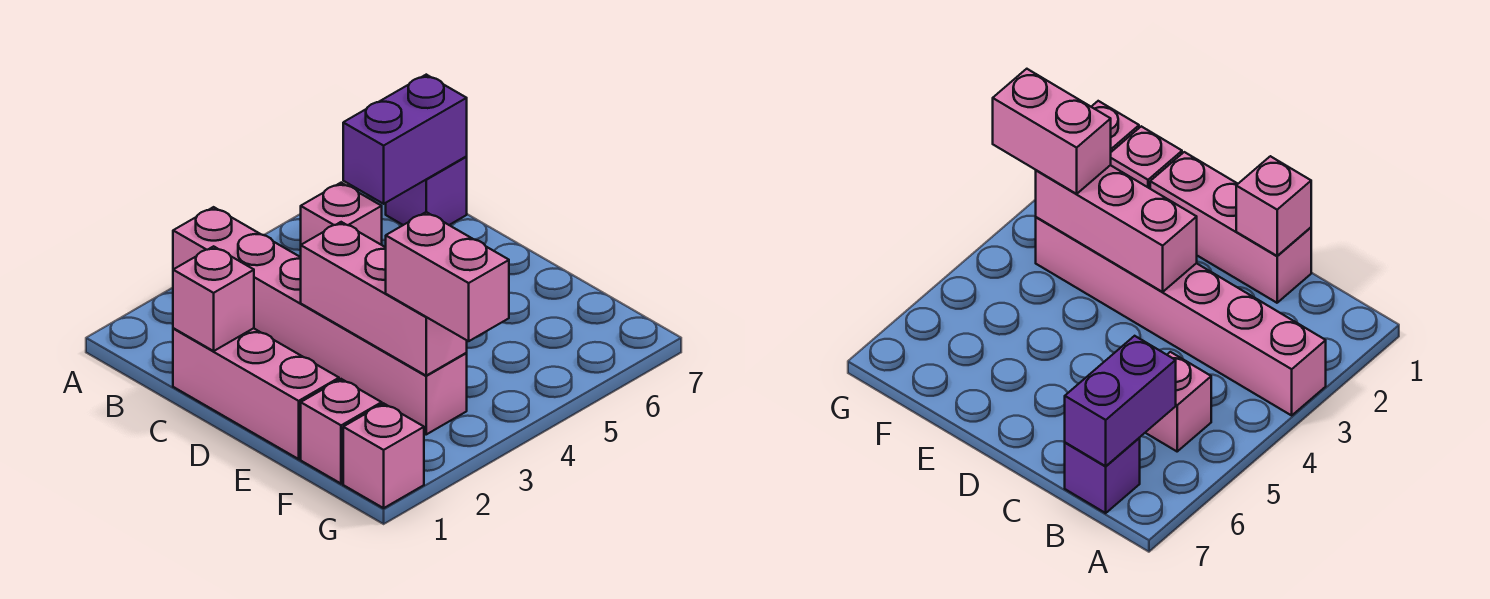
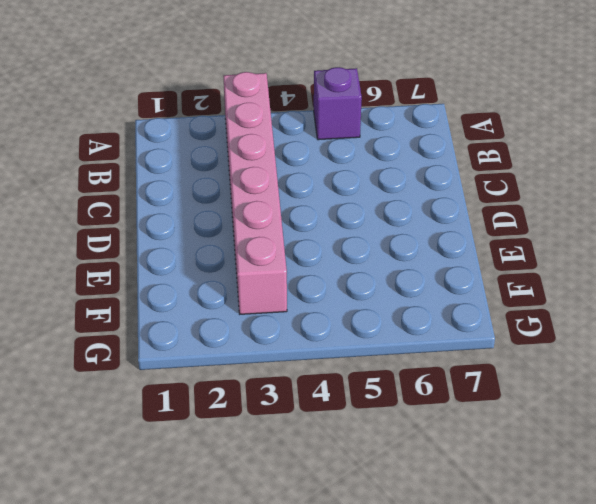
purple brick A5 level 1 -> purple brick B7 level 1
none -> pink brick B5 level 1
none -> pink brick C1:E1 level 1

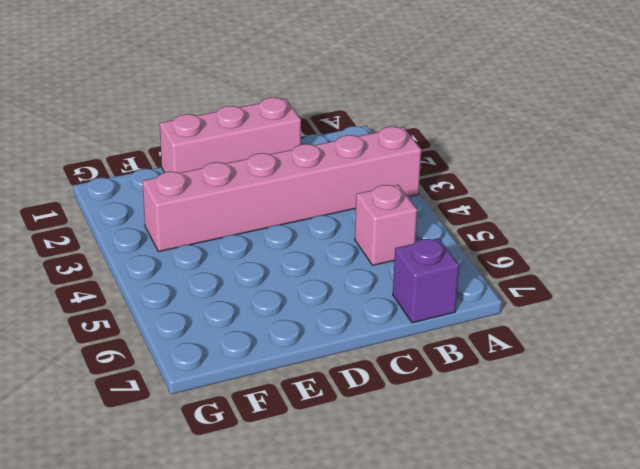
none -> pink brick F1 level 1
none -> pink brick G1 level 1

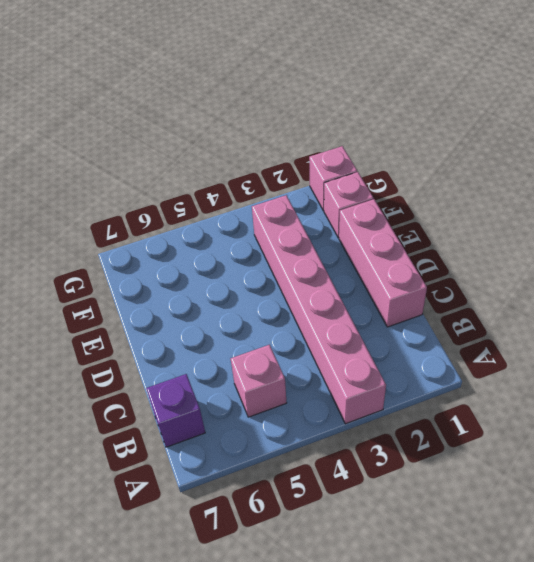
none -> purple brick B6:B7 level 2
none -> pink brick C1 level 2

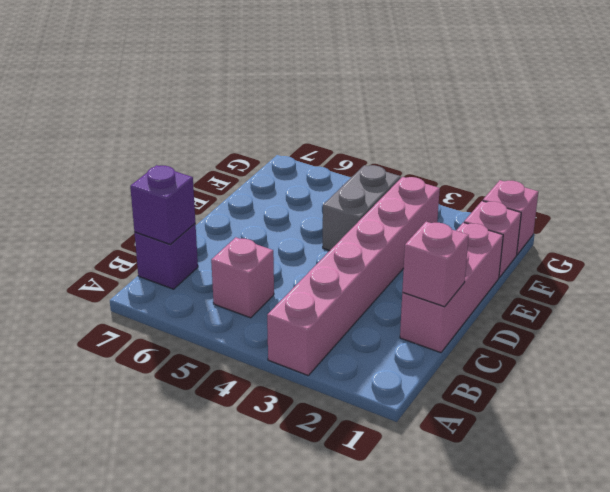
purple brick B7 level 2 -> purple brick B6:B7 level 2
grey brick E4:F4 level 1 -> none
none -> pink brick D3:F3 level 2
none -> pink brick F3:G3 level 3

